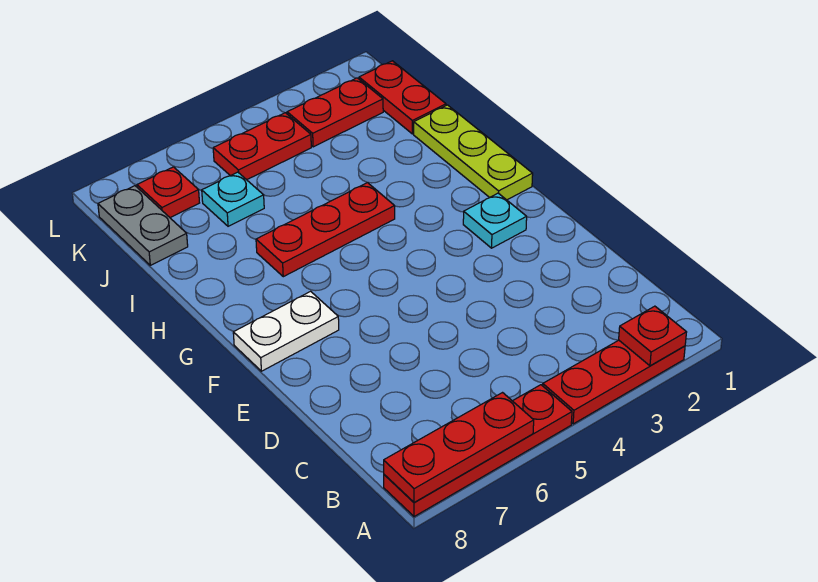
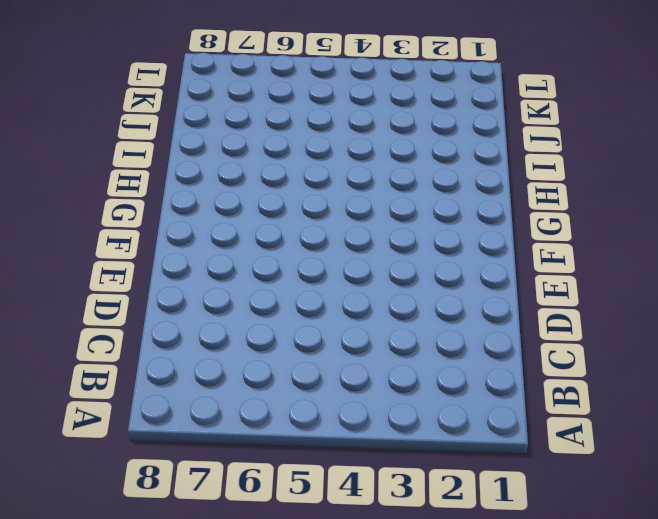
none -> red plate A2:A4 level 1
none -> red plate A5:A8 level 1
none -> cyan plate F2 level 1

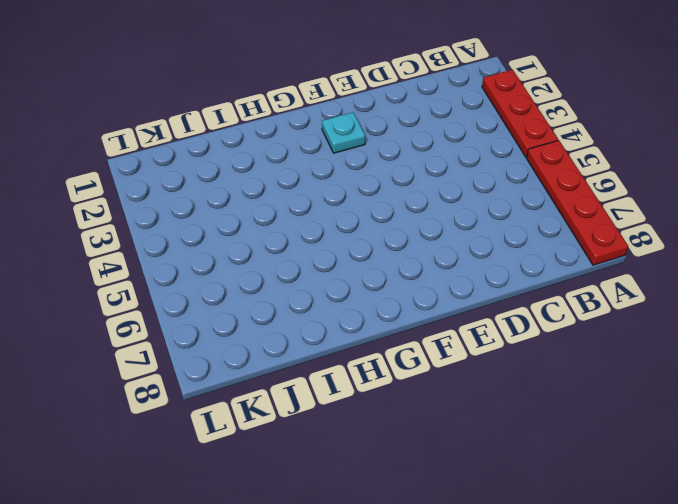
none -> white plate F7:F8 level 1
none -> lime plate G1:I1 level 1
none -> red plate H4:H6 level 1

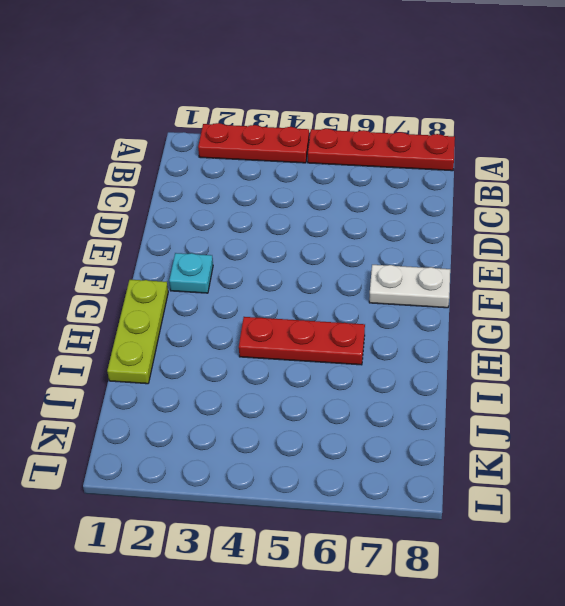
none -> red plate J1:K1 level 1
none -> cyan plate J6 level 1
none -> grey plate J8:K8 level 1

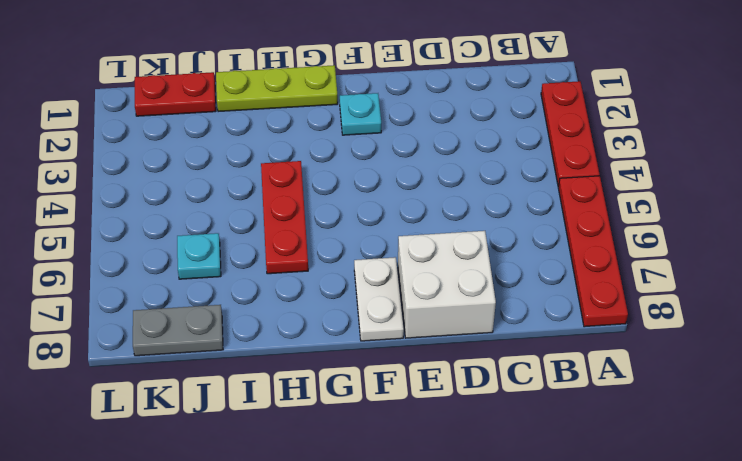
white brick D7:E8 level 1 -> none
none -> red plate K2:K3 level 1
none -> red plate K4:K5 level 1
none -> red plate K7 level 1

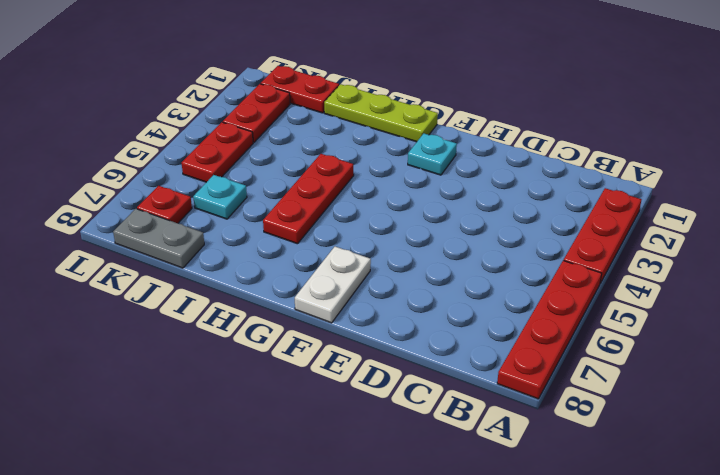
none -> red plate A2 level 2
none -> red plate A6:A8 level 2

